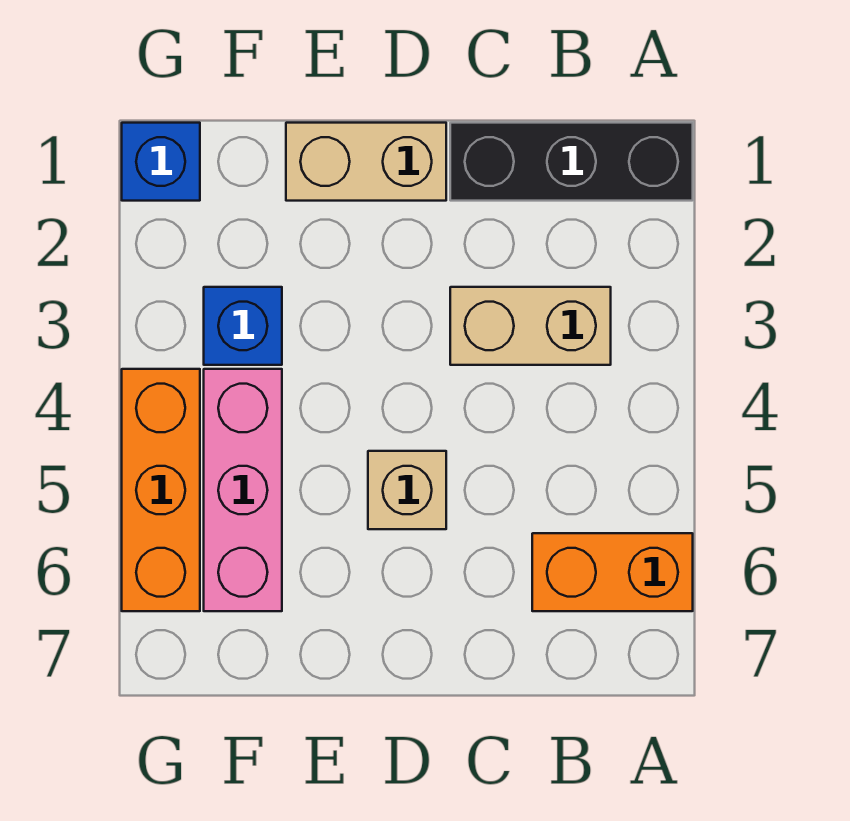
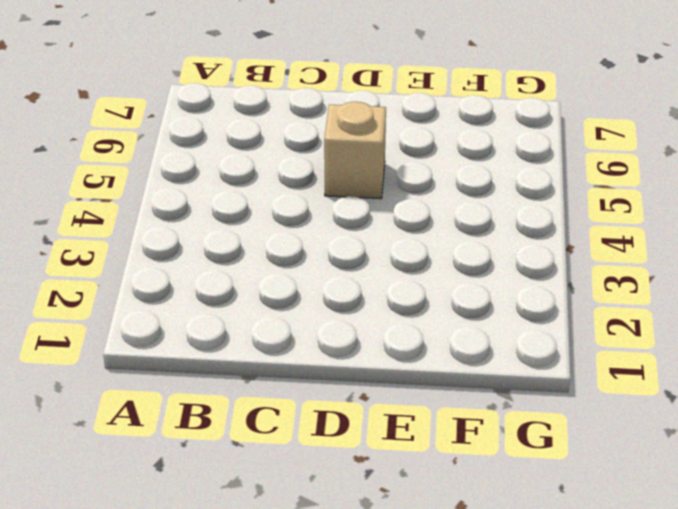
none -> black brick A1:C1 level 1
none -> orange brick A6:B6 level 1

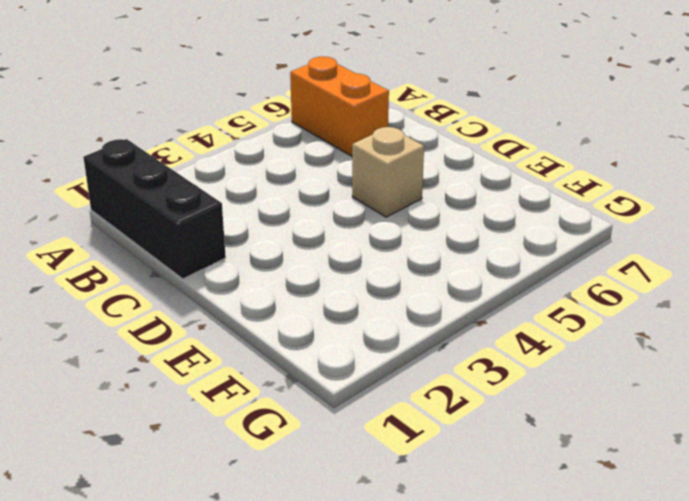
none -> tan brick B3:C3 level 1
none -> tan brick D1:E1 level 1

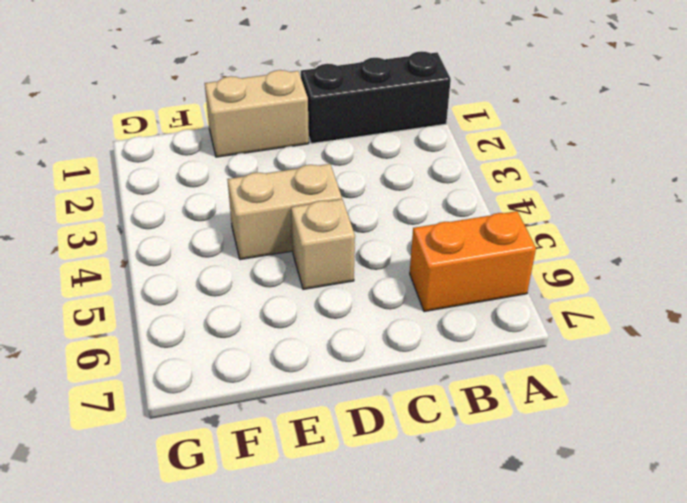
tan brick D4:E4 level 1 -> tan brick B3:C3 level 1
none -> blue brick F3 level 1
none -> pink brick F4:F6 level 1

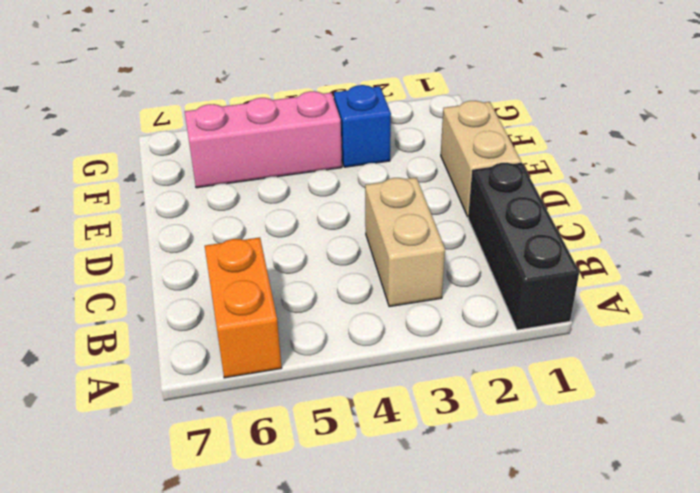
none -> tan brick D5 level 1
none -> blue brick G1 level 1

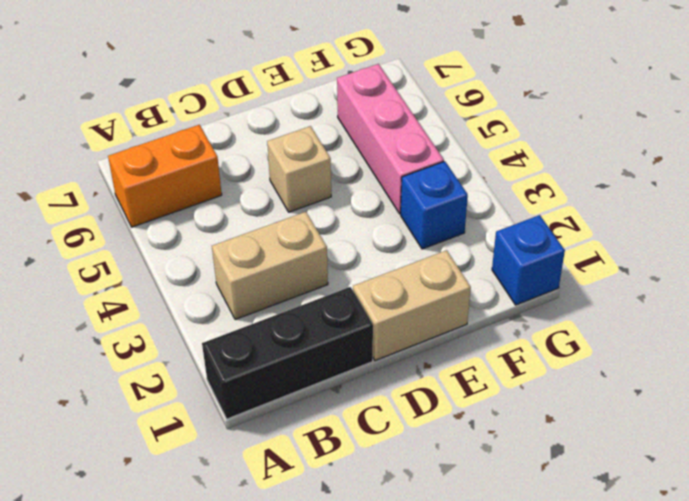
none -> orange brick G4:G6 level 1

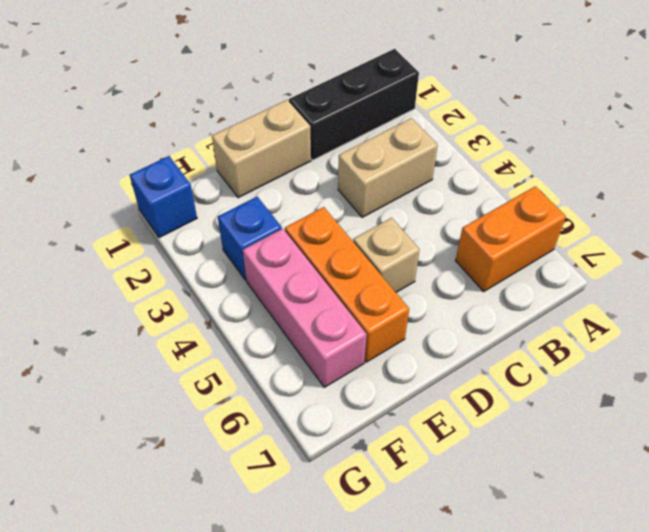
orange brick E4:E6 level 1 -> orange brick G4:G6 level 1

